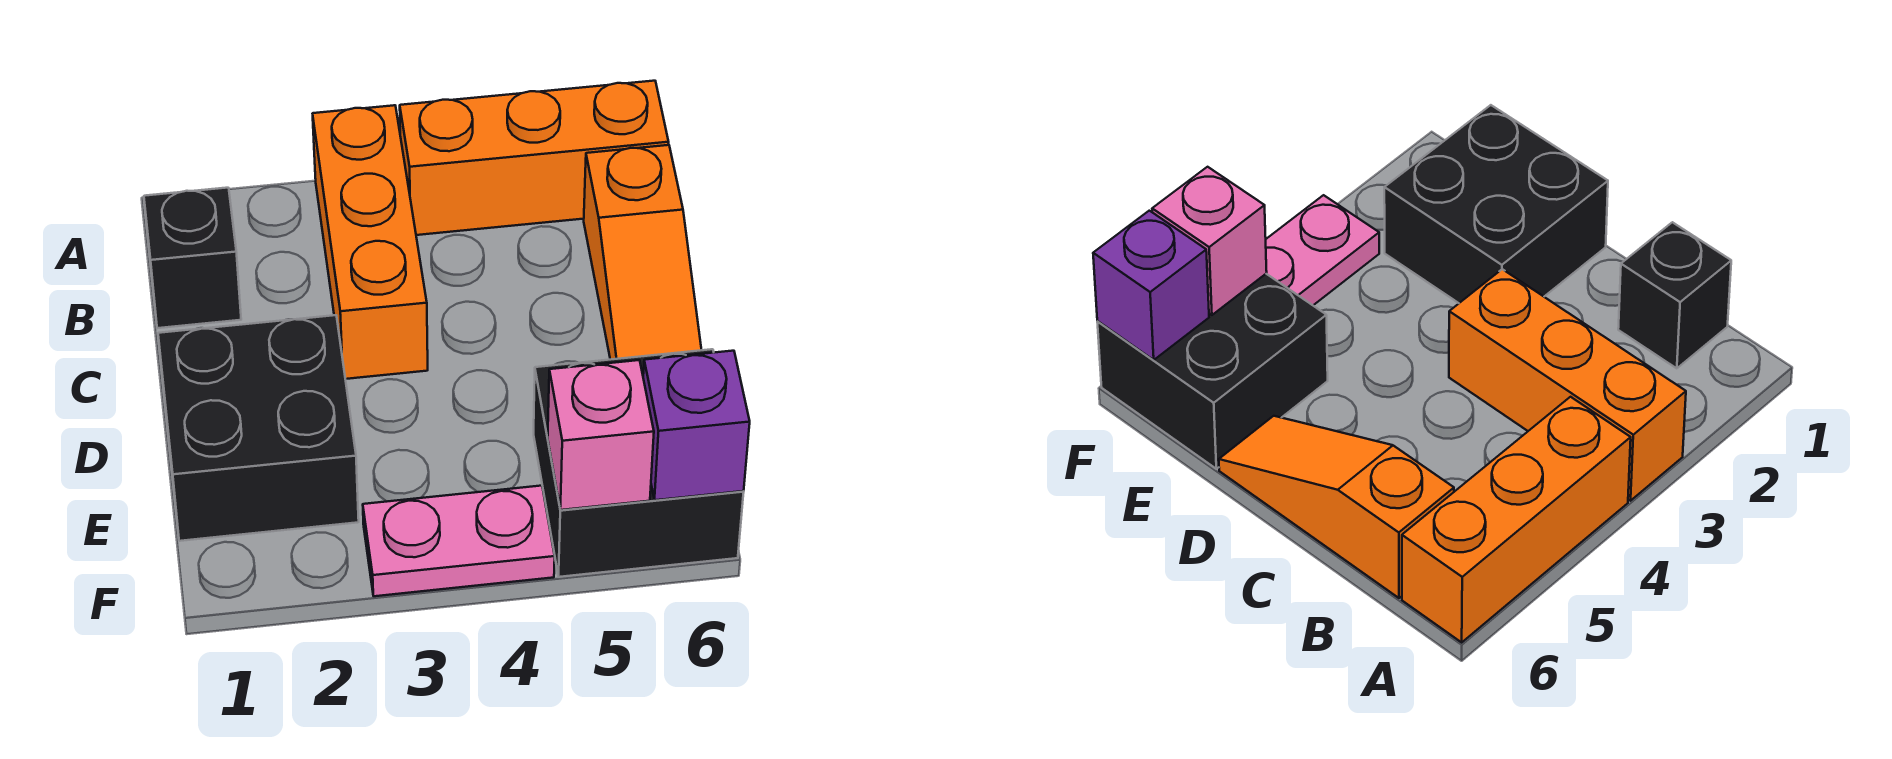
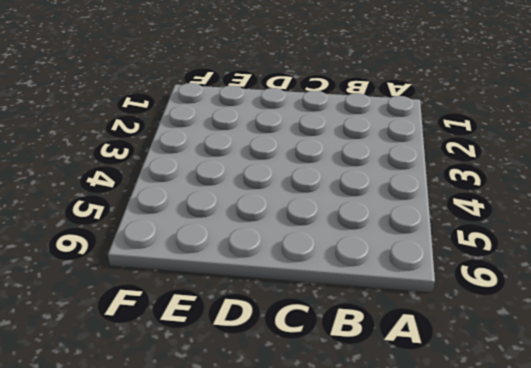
none -> orange brick A3:C3 level 1
none -> orange brick A4:A6 level 1

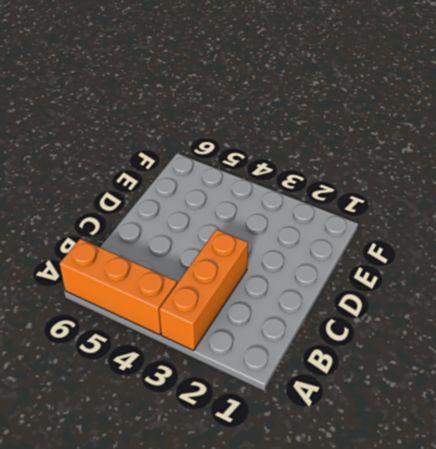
none -> black brick B1 level 1
none -> orange slope B6:D6 level 1 top B

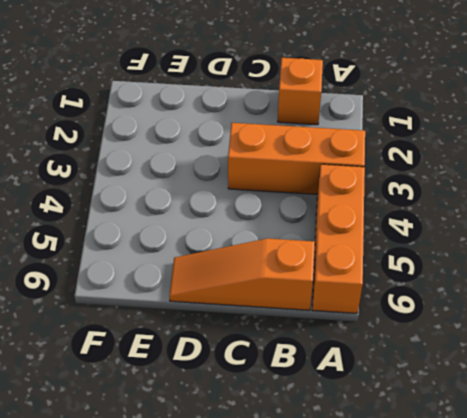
orange brick B1 level 1 -> black brick B1 level 1
none -> black brick D1:E2 level 1
none -> black brick E5:F6 level 1

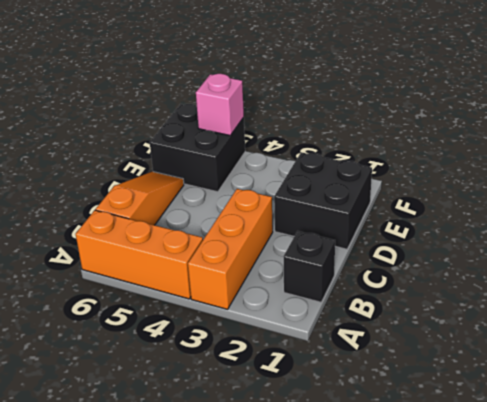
none -> pink plate F3:F4 level 1
none -> purple brick F6 level 2

